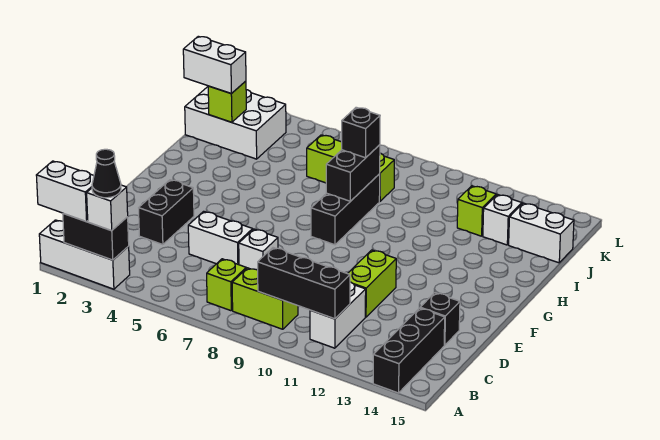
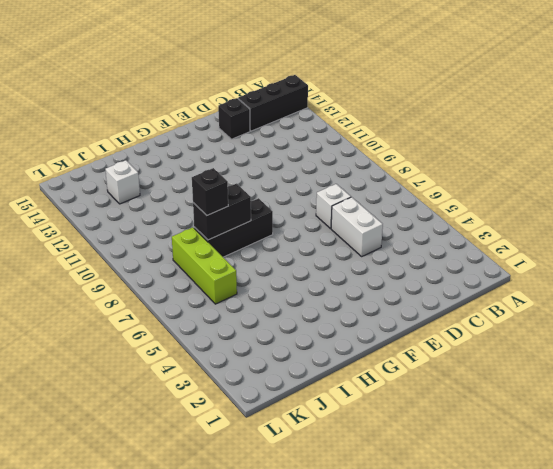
none -> white brick A1:A3 level 1
none -> lime brick B7 level 1
none -> lime brick B8:B9 level 1

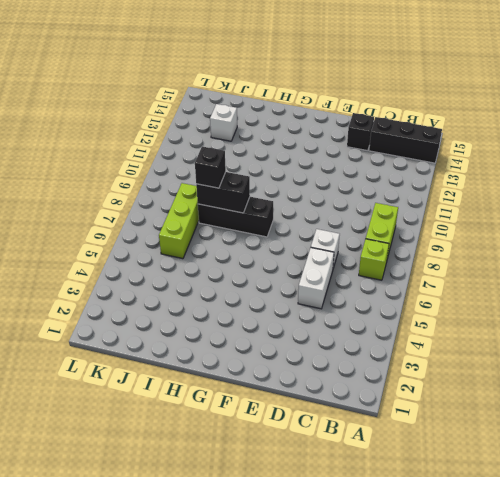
none -> white brick A1:A3 level 1
none -> white brick B11:C11 level 1
none -> black brick D3:E3 level 1

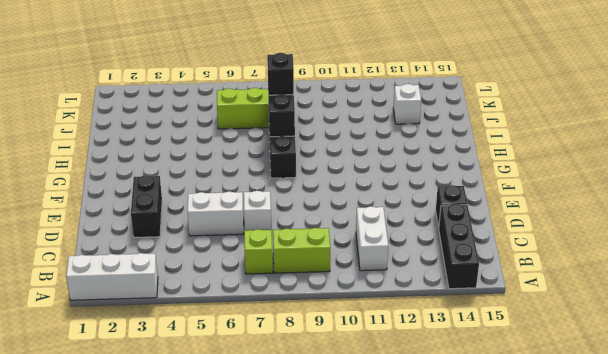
none -> lime brick D11:E11 level 1
none -> white brick J1:K3 level 1
none -> lime brick J12 level 1

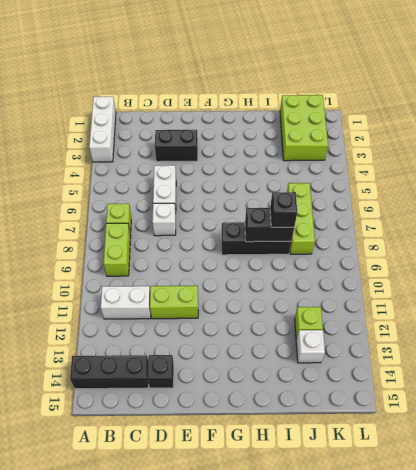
lime brick J1:K3 level 1 -> white brick J1:K3 level 1
none -> white brick J14:J15 level 1
none -> black brick A2:A3 level 2
none -> black brick B9:B11 level 2

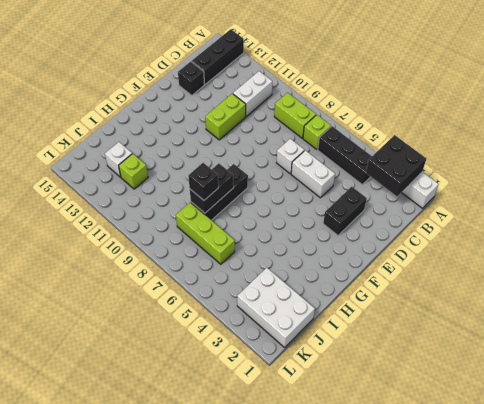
black brick A2:B3 level 2 -> black brick A2:A3 level 2
black brick B4:B6 level 1 -> black brick B9:B11 level 2
none -> white brick J14:J15 level 1
none -> lime brick J2 level 2
none -> white brick A1:A2 level 3

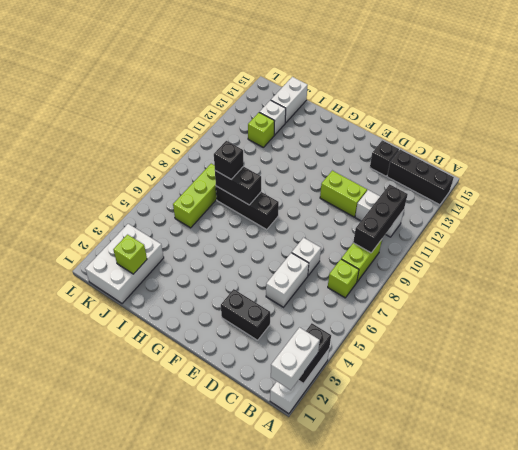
none -> white brick A3 level 3
none -> white brick J1:J2 level 3
none -> black cone A3 level 4

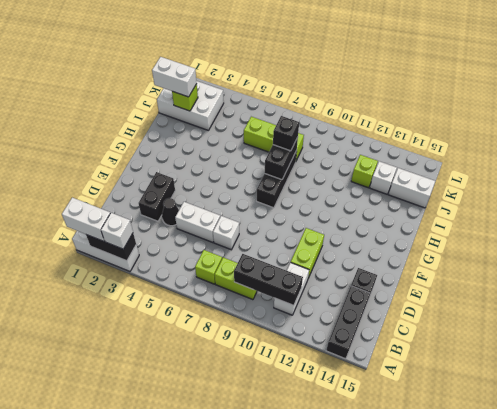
black cone D4 level 1 -> black cone A3 level 4

